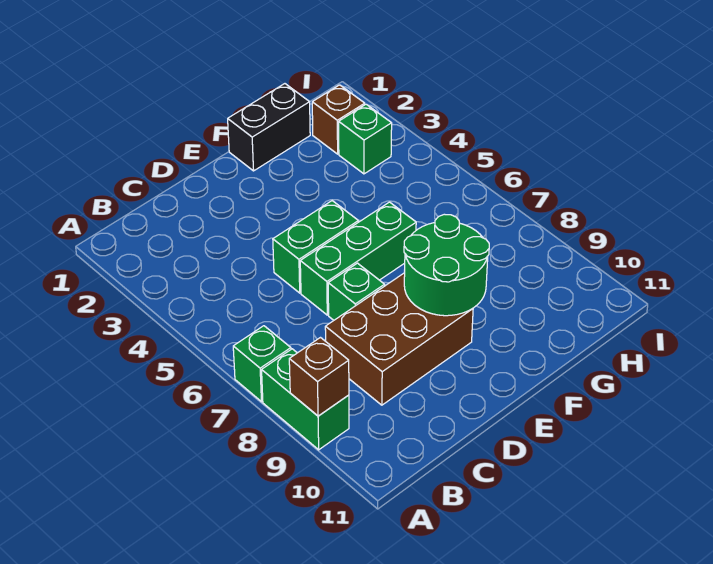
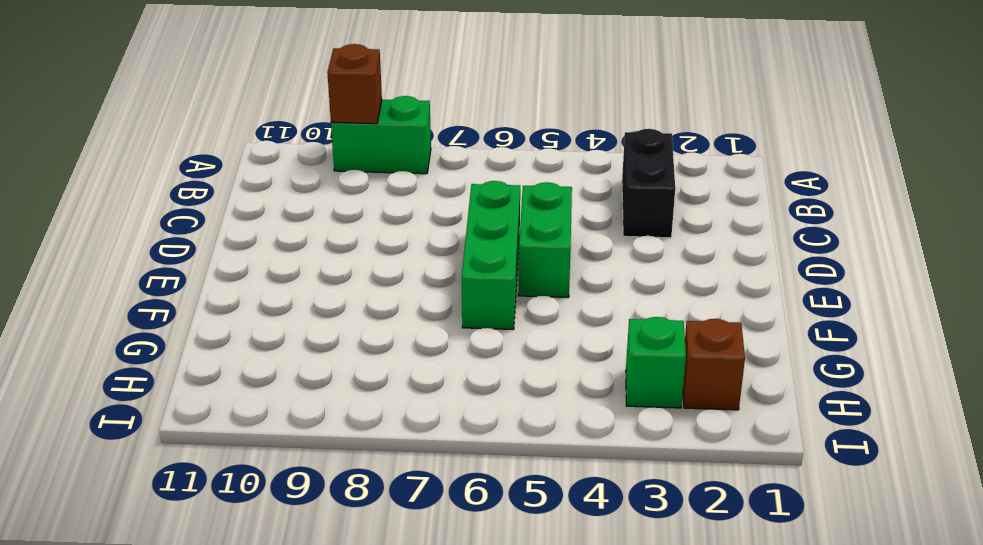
black brick B3:C3 level 1 -> black brick F1:G1 level 1
none -> green brick A7 level 1
none -> brown brick C8:E9 level 1

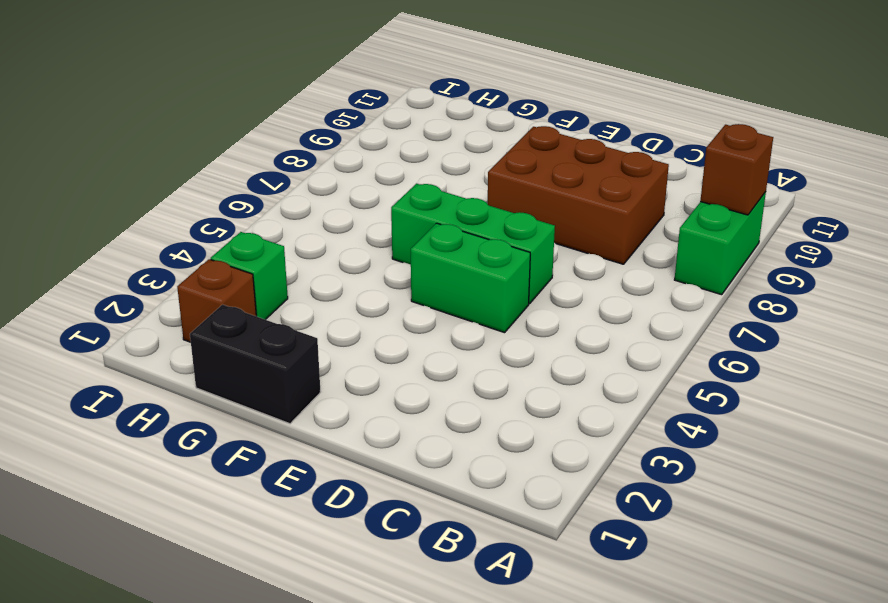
none -> green brick A7 level 1
none -> green brick D7 level 1

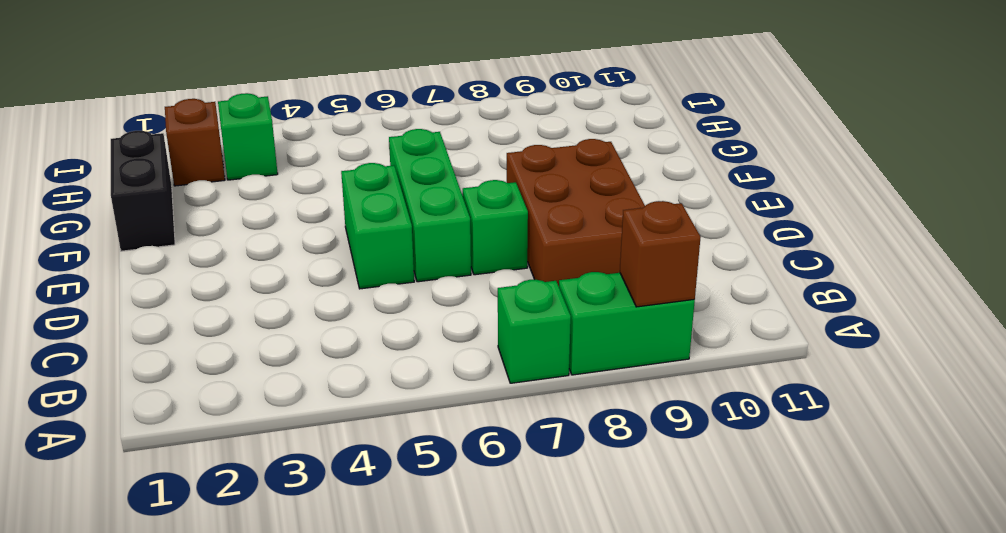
none -> green round brick E8:F9 level 2

